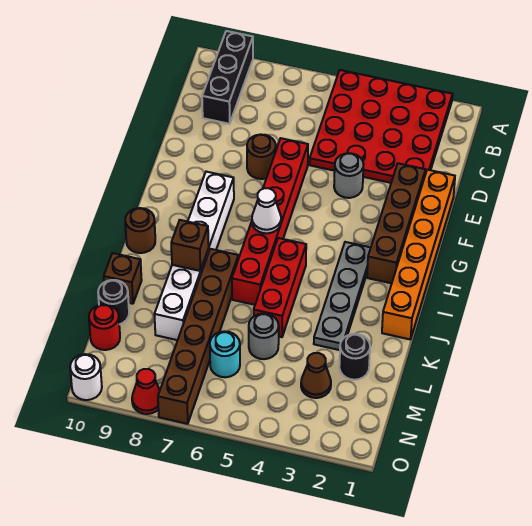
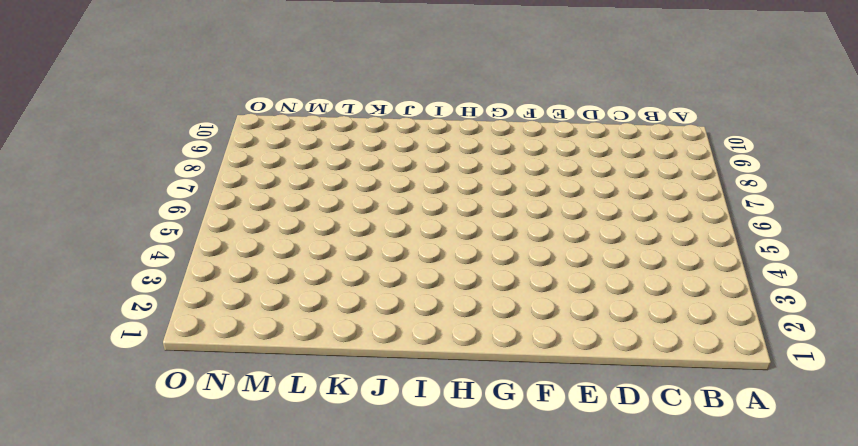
none -> red plate A2:D5 level 1
none -> black brick A9:C9 level 1
none -> orange brick E1:J1 level 1

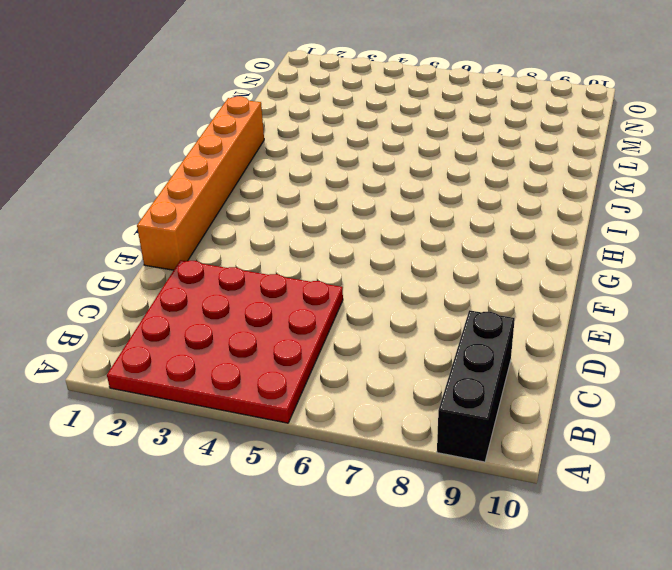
none -> brown brick E2:H2 level 1
none -> grey round brick E4 level 1
none -> red brick E6:J6 level 1

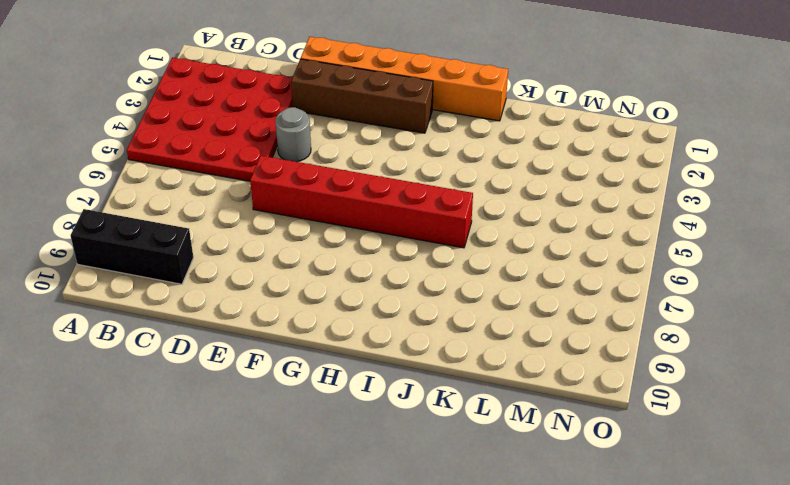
none -> brown round brick E7 level 1
none -> white brick G8:L8 level 1
none -> grey plate H3:K3 level 1

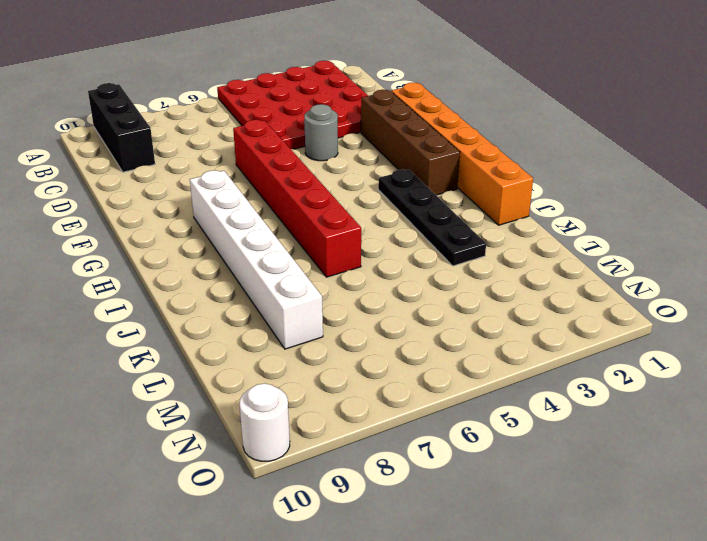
black plate H3:K3 level 1 -> grey plate H3:K3 level 1
none -> brown round brick E7 level 1
none -> red brick I5:K5 level 1
none -> brown round brick I10 level 1

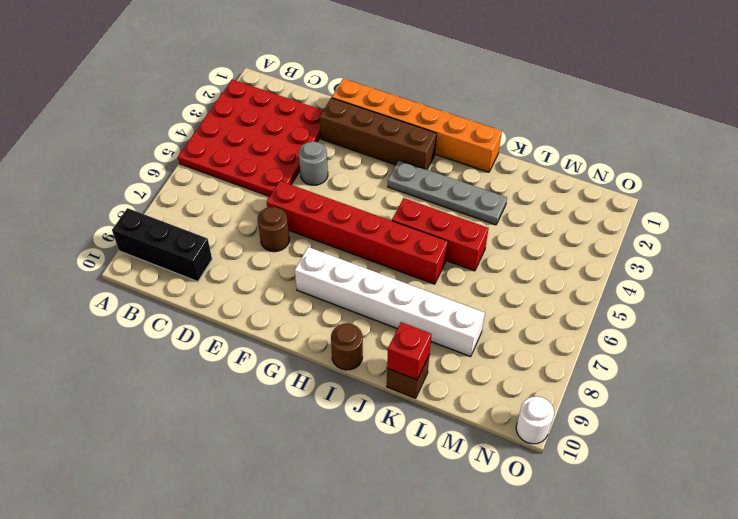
red brick K10 level 2 -> none
none -> brown brick J7:O7 level 1
none -> black round brick L2 level 1
none -> grey round brick L5 level 1

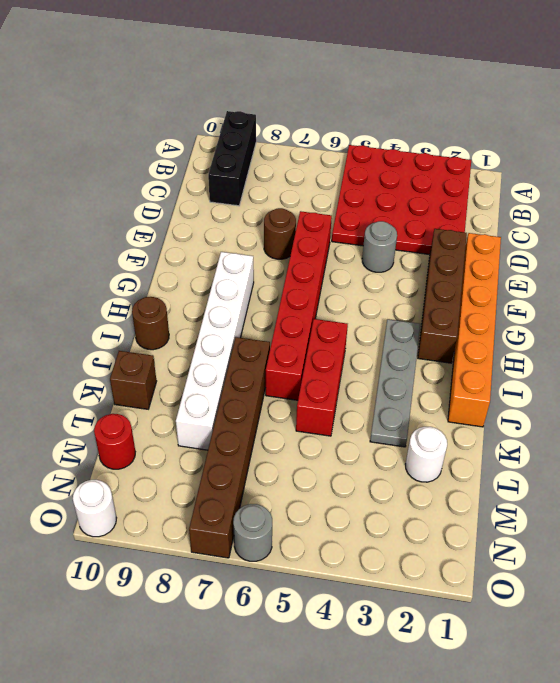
white round brick L2 level 1 -> black round brick L2 level 1
grey round brick O6 level 1 -> grey round brick L5 level 1
none -> black round brick L10 level 1
none -> brown cone M3 level 1
none -> cyan round brick M6 level 1

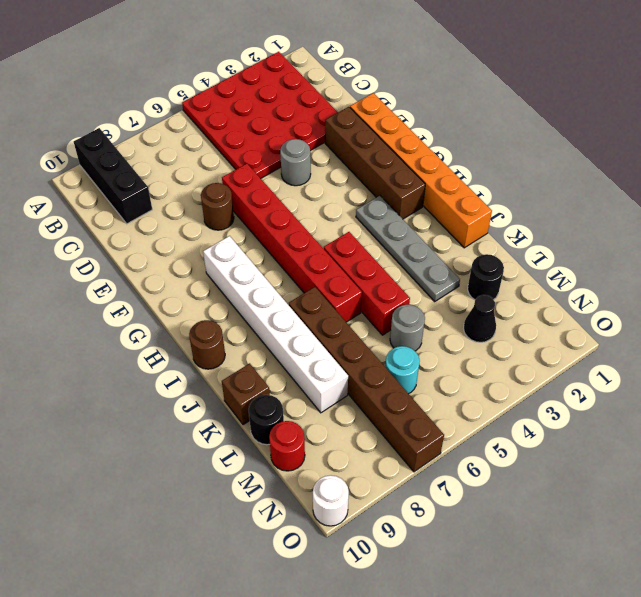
black cone M3 level 1 -> brown cone M3 level 1
none -> red cone O8 level 1
none -> white cone H6 level 2
none -> brown brick J8 level 2

